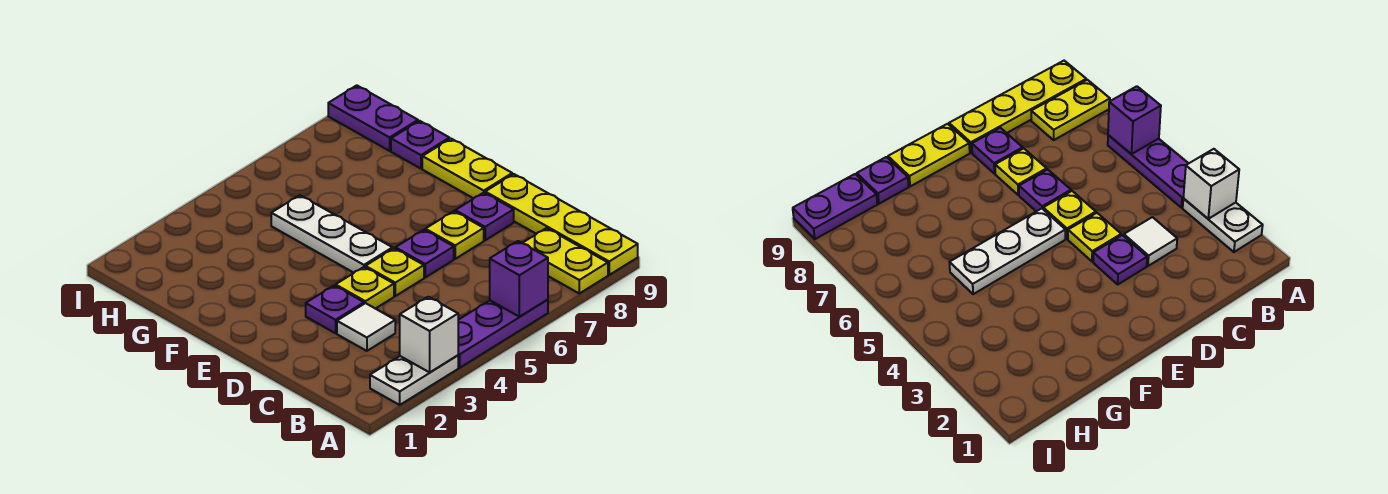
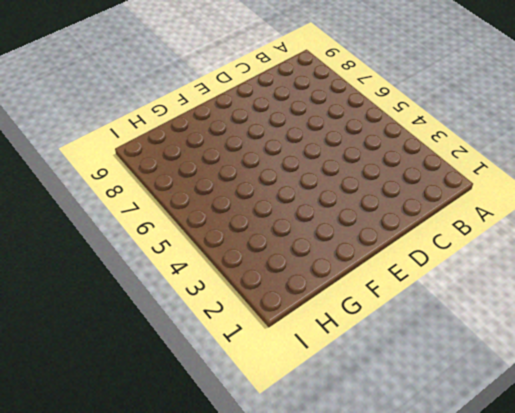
none -> white plate A2:A3 level 1
none -> purple plate A4:A6 level 1
none -> yellow plate A8:B8 level 1

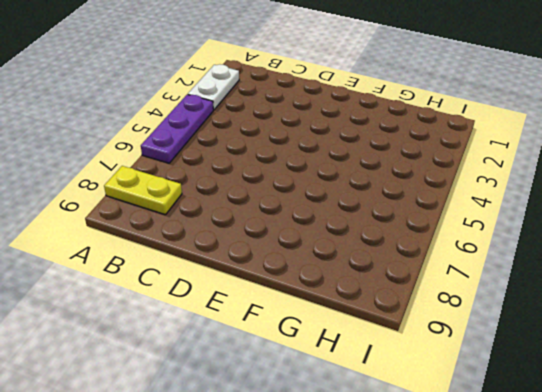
none -> yellow plate A9:D9 level 1
none -> white tile C3 level 1
none -> purple plate D3 level 1

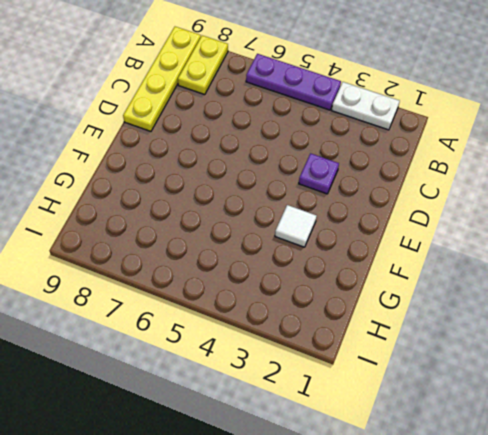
white tile F3 level 1 -> white tile C3 level 1
none -> yellow plate D4 level 1
none -> yellow plate D5 level 1
none -> purple plate D6 level 1

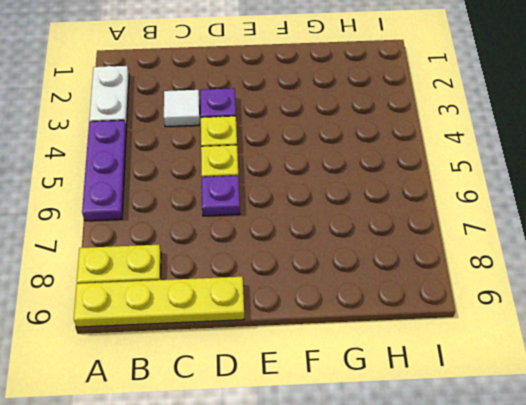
none -> yellow plate D7 level 1
none -> purple plate D8 level 1
none -> white plate E5:G5 level 1

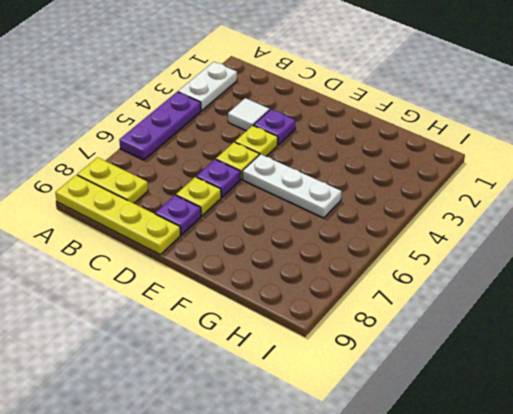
none -> yellow plate E9:F9 level 1
none -> purple plate G9 level 1
none -> purple plate H9:I9 level 1

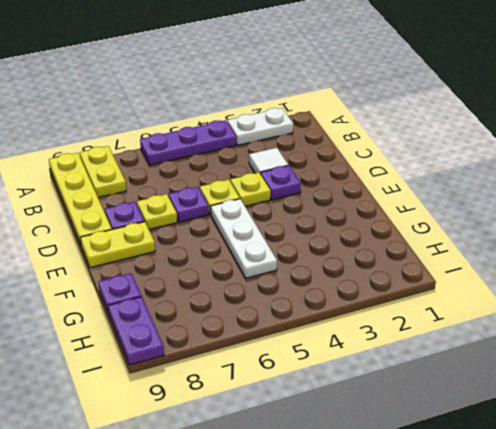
yellow plate E8:E9 level 1 -> yellow plate E9:F9 level 1
none -> white brick A3 level 2
none -> purple brick A6 level 2

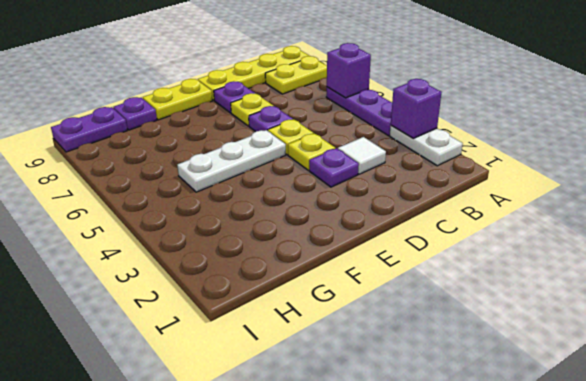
purple brick A3 level 2 -> white brick A3 level 2

